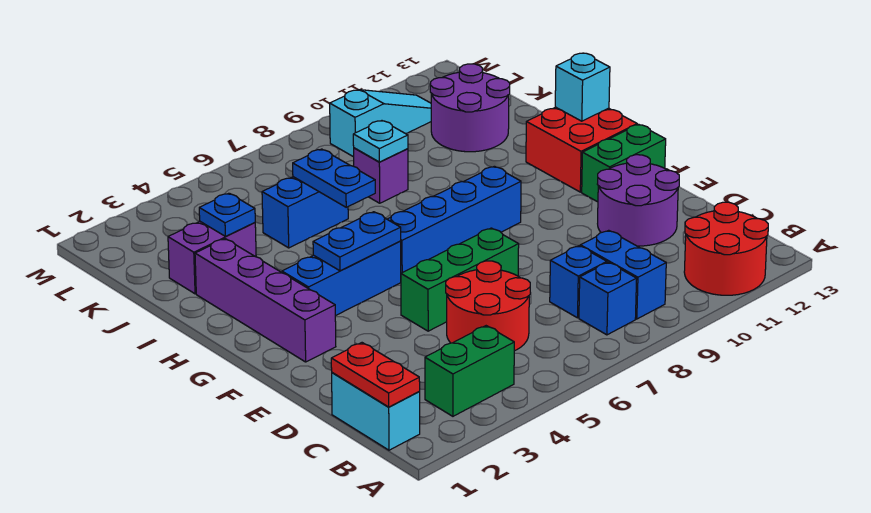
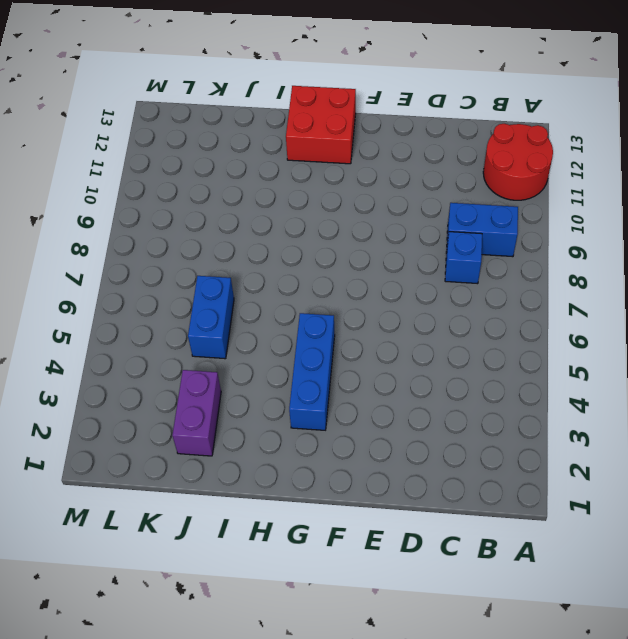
none -> cyan brick B1:C1 level 1
none -> green brick B3:B4 level 1
none -> blue brick B8 level 1

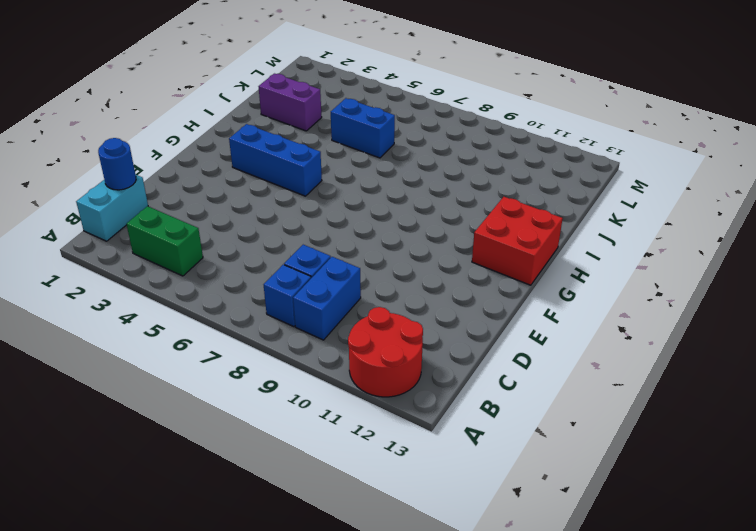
blue round brick C1 level 2 -> red plate B1:C1 level 2
none -> red round brick C5:D6 level 1
none -> purple round brick D11:E12 level 1
none -> green brick E5:E7 level 1

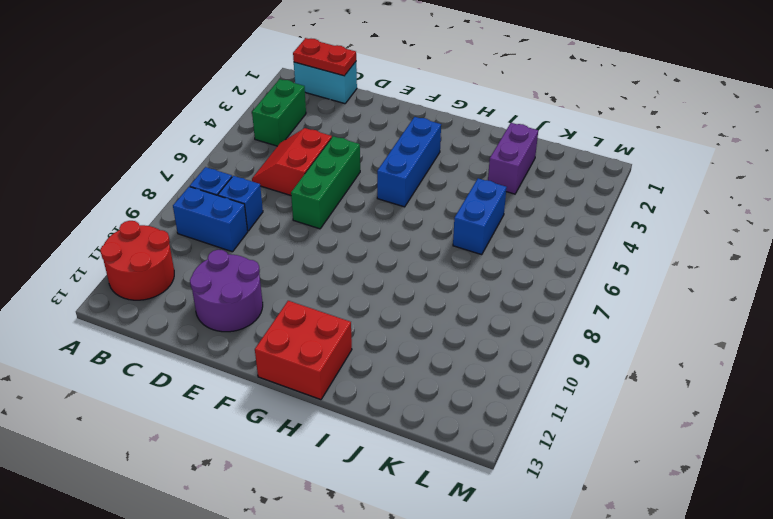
red slope C5:D6 level 1 top D -> red round brick C5:D6 level 1
none -> purple brick F2:I2 level 1
none -> green brick F12:F13 level 1
none -> blue brick G6:G9 level 1

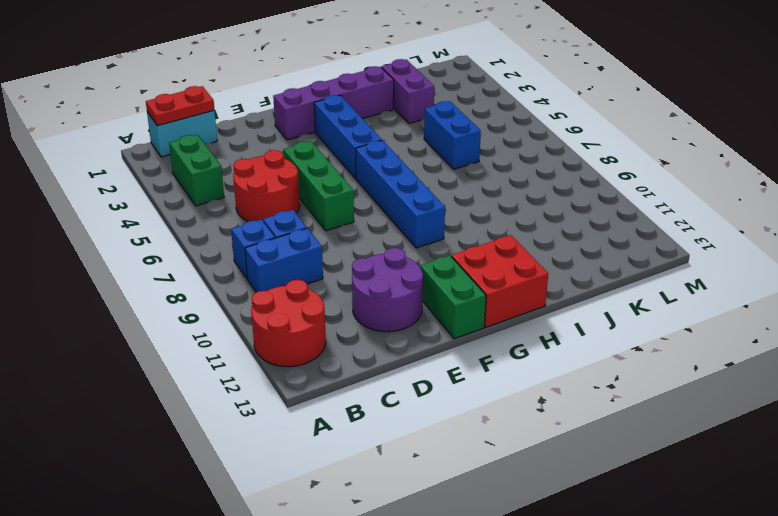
none -> purple brick J8 level 1
none -> purple round brick J11:K12 level 1
none -> cyan slope L9:L11 level 1 top 9

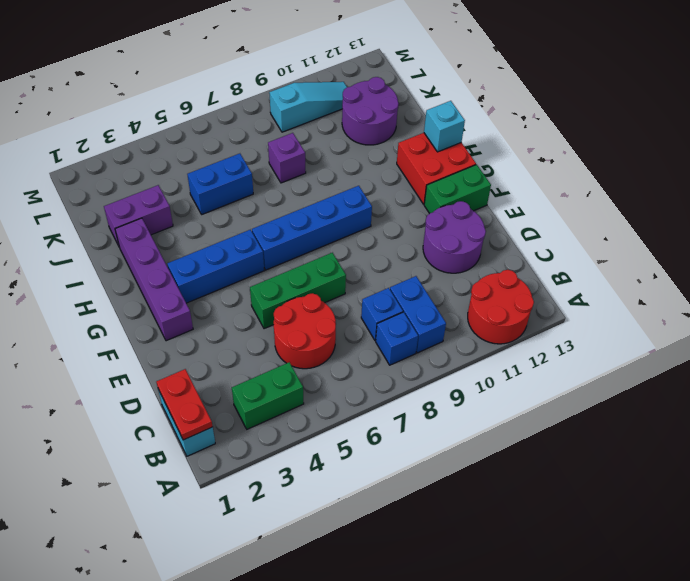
none -> blue plate G4:G5 level 2
none -> blue plate I6:J6 level 2
none -> blue plate J3 level 2

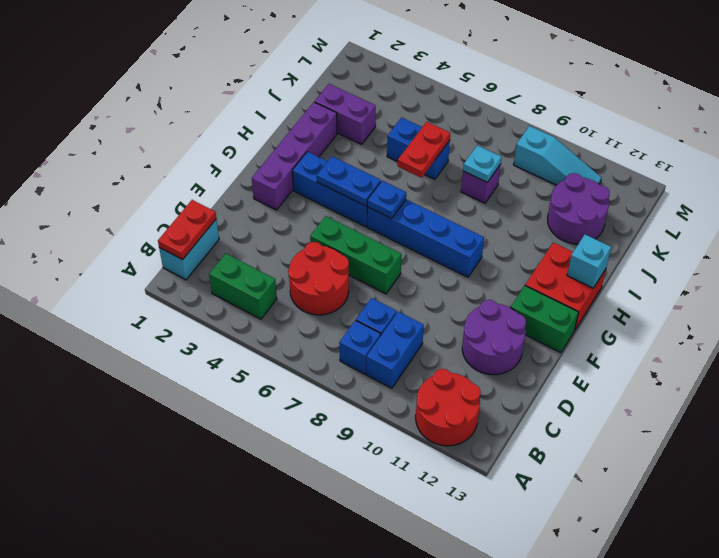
blue plate G6 level 2 -> blue plate J3 level 2
red plate I6:J6 level 2 -> blue plate I6:J6 level 2

